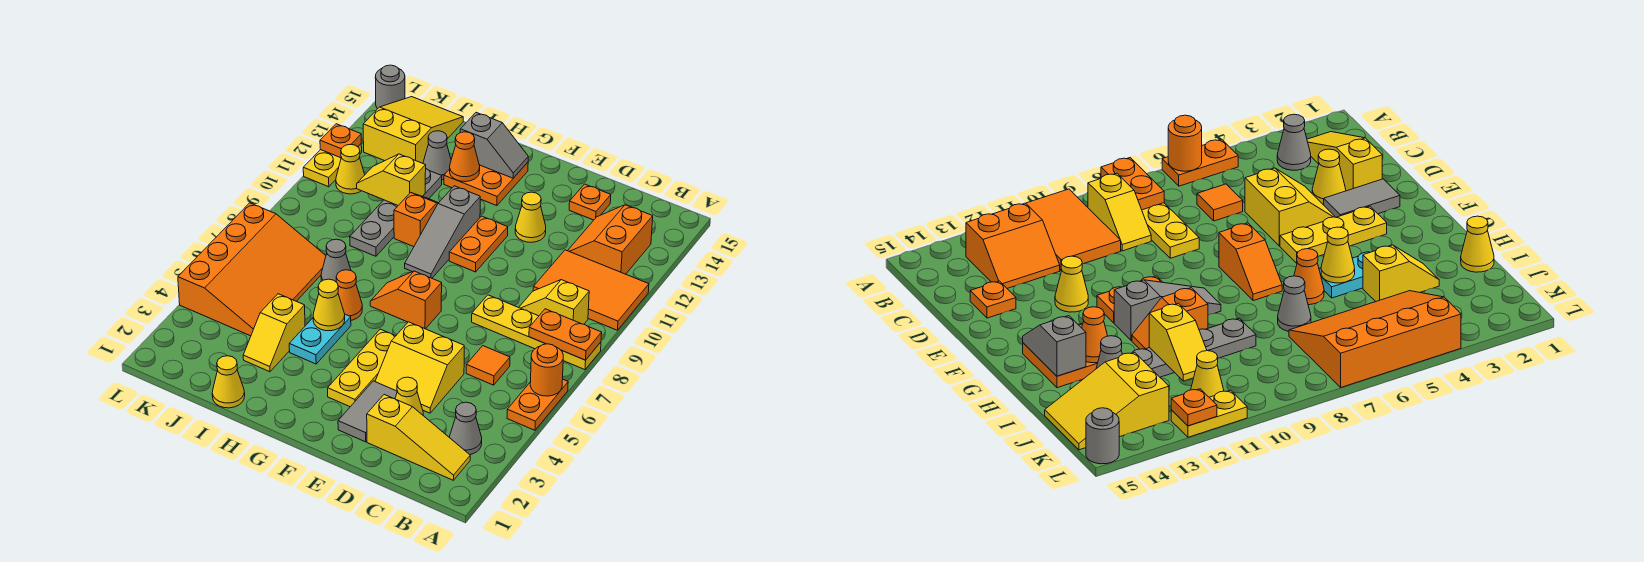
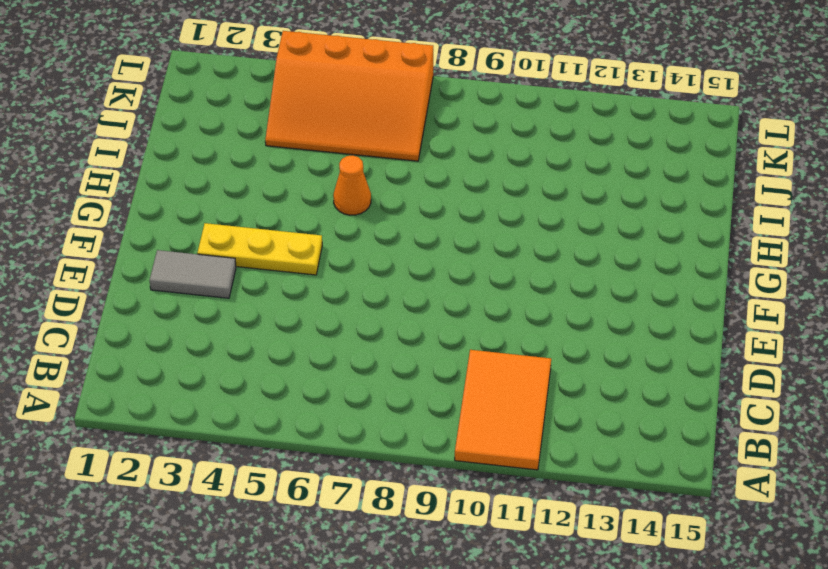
none -> orange plate A5:A6 level 1
none -> yellow plate A8:D8 level 1
none -> yellow slope B2:D2 level 1 top D
none -> grey cone B3 level 1

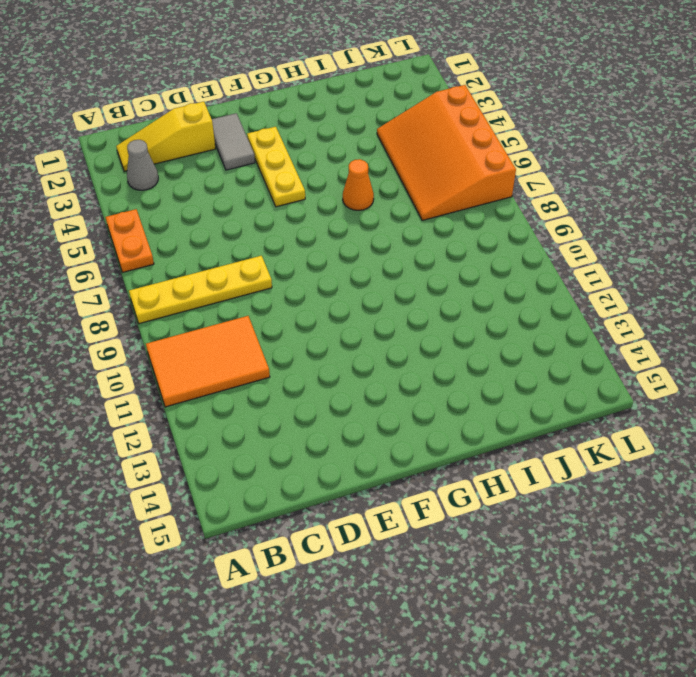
none -> yellow slope B9:C9 level 1 top B
none -> orange slope B12:C13 level 1 top B
none -> orange tile C6 level 1
none -> yellow cone D3 level 1

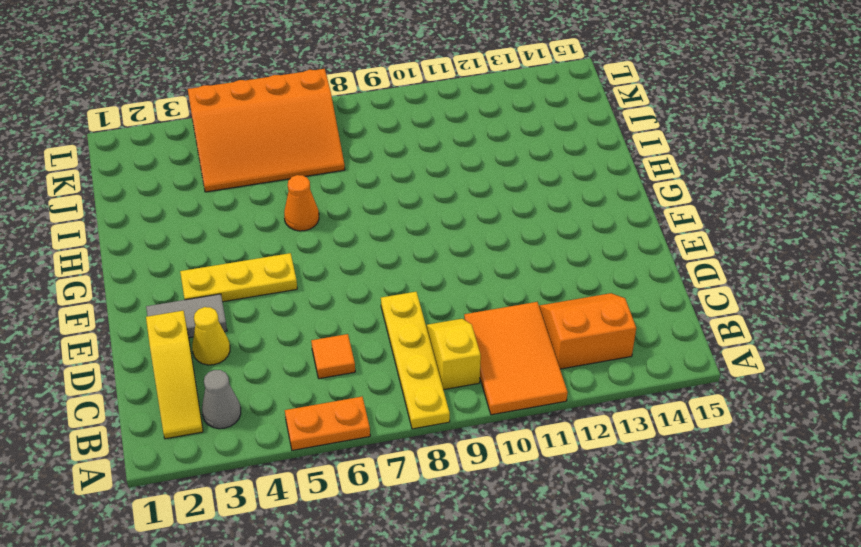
none -> yellow slope D4:E5 level 1 top 5
none -> orange plate D14 level 1
none -> yellow cone E12 level 1
none -> orange slope F7:G7 level 1 top F

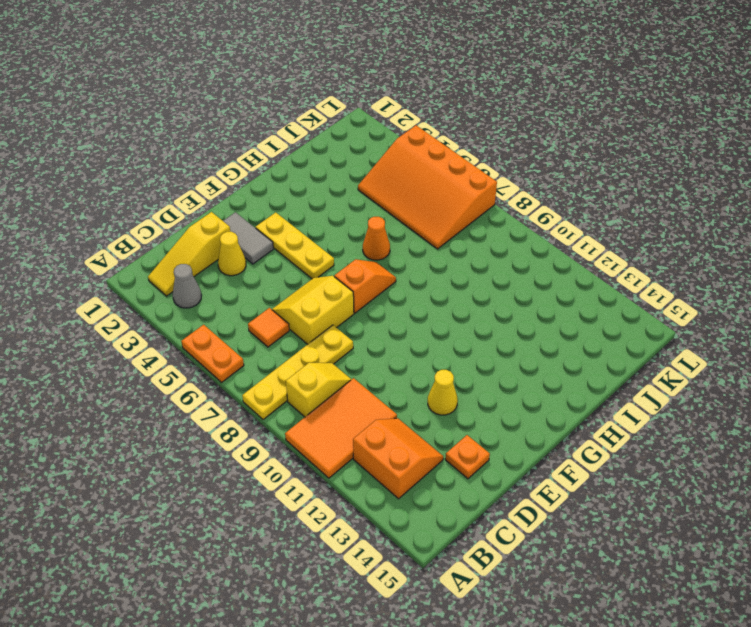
yellow slope D6:E7 level 1 top 7 -> yellow slope D4:E5 level 1 top 5
none -> orange plate F10:F11 level 1
none -> grey slope G9:G11 level 1 top 11
none -> orange plate G13:H14 level 1
none -> cyan plate H4:H5 level 1

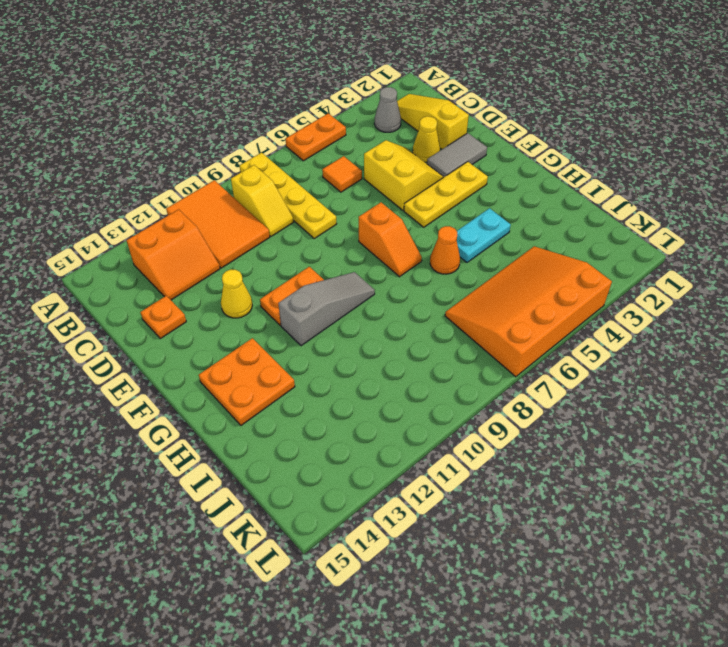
none -> orange slope H10:H11 level 1 top 10
none -> yellow cone I1 level 1
none -> yellow slope I3:I4 level 1 top 4
none -> grey cone I7 level 1

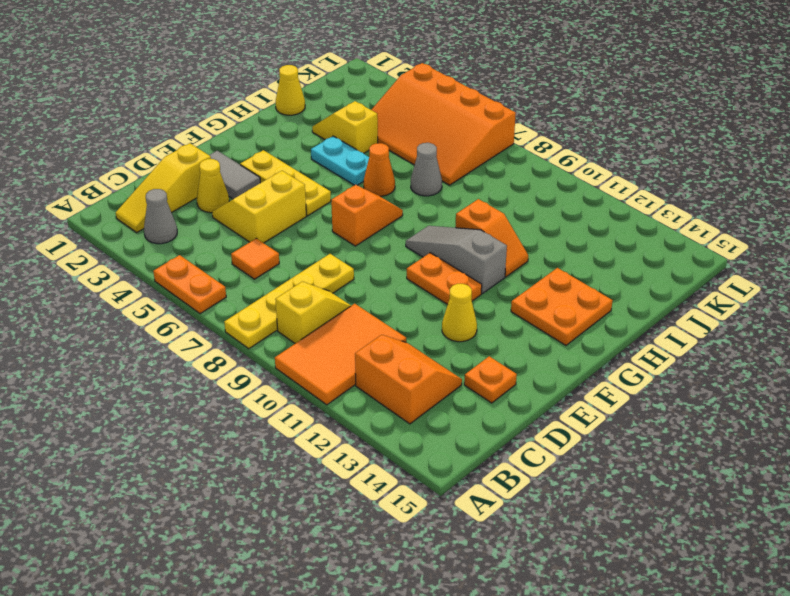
none -> grey plate I9:I12 level 1
none -> grey cone I13 level 1
none -> yellow slope J13:K15 level 1 top 13
none -> yellow cone K11 level 1

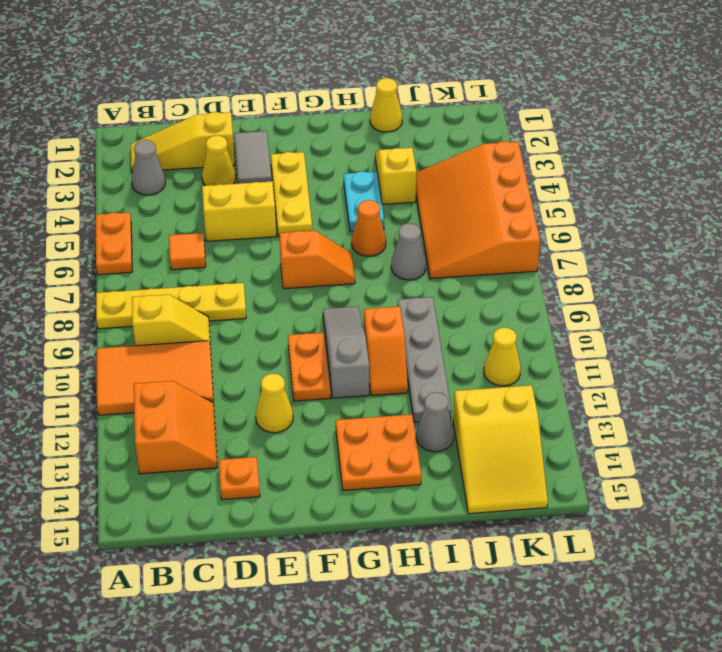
none -> yellow plate L11:L12 level 1
none -> grey round brick L15 level 1
none -> orange round brick A6 level 2
none -> orange plate A8:B8 level 2

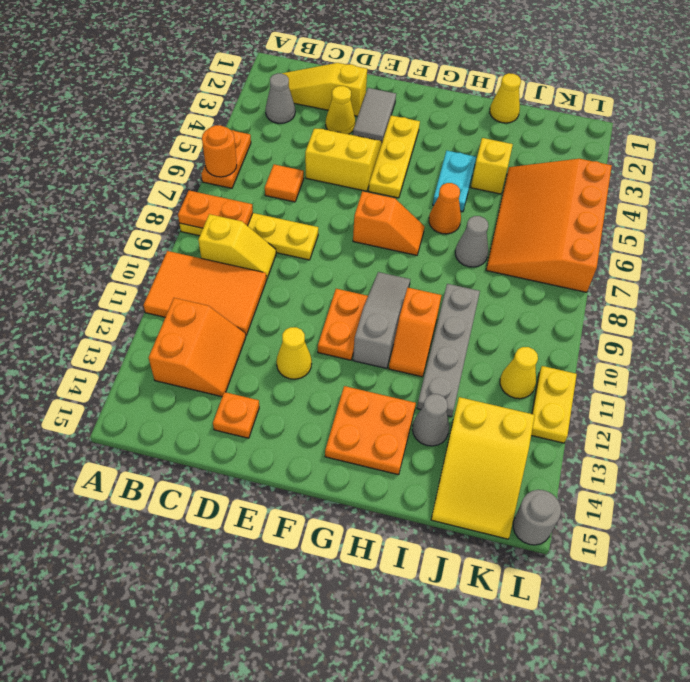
none -> grey slope G14:H14 level 2 top H
none -> yellow cone H5 level 2
none -> orange cone H13 level 2
none -> yellow slope I11:J11 level 2 top I

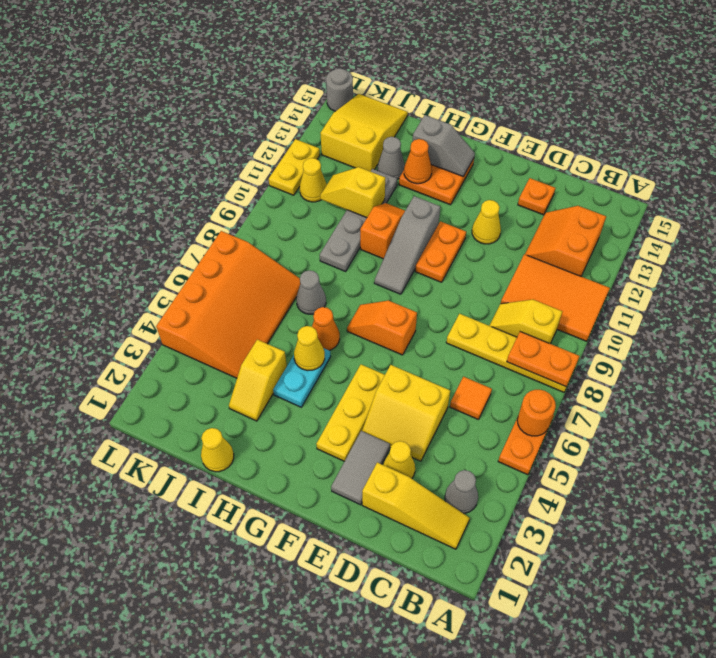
none -> orange plate L12 level 2

